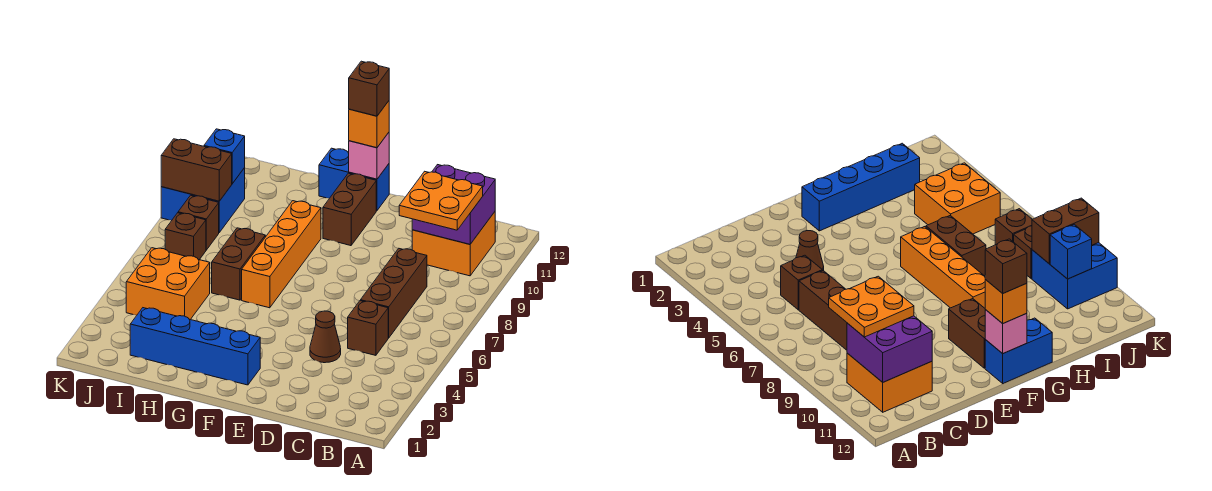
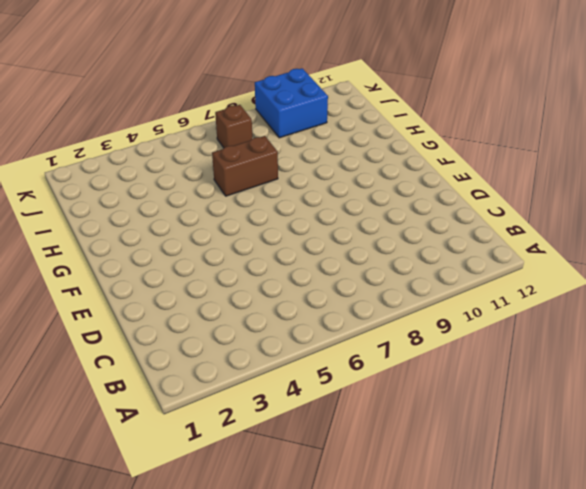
none -> orange brick B10:C11 level 1
none -> brown brick C5 level 1
none -> brown brick C6:C8 level 1

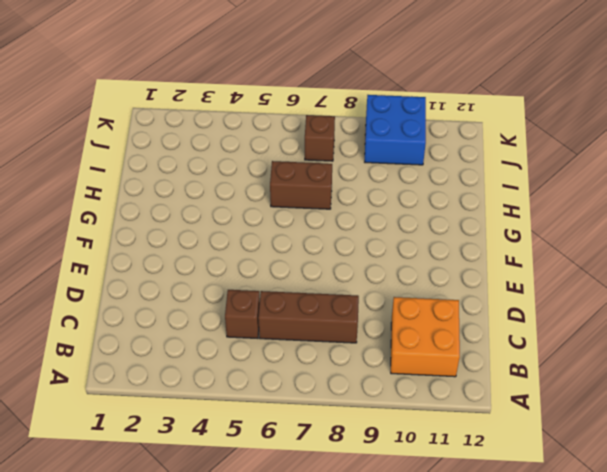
none -> brown cone D4 level 1
none -> blue brick F2:I2 level 1
none -> brown brick F10:F11 level 1

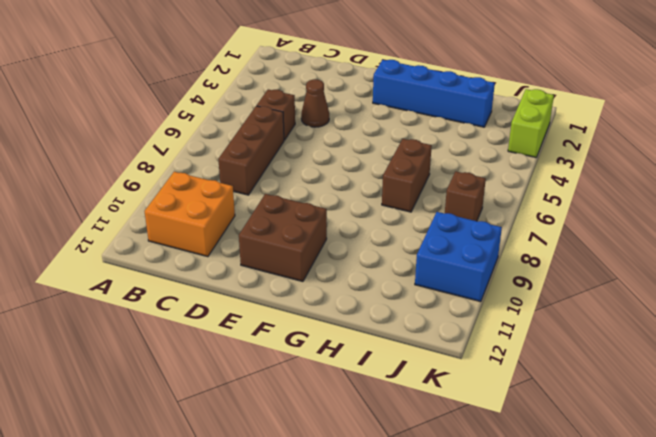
brown brick E10:F11 level 1 -> brown brick F10:F11 level 1
lime brick K2:K3 level 1 -> none
none -> blue brick F12:G12 level 1
none -> orange brick G6:G9 level 1
none -> orange brick I4:J5 level 1

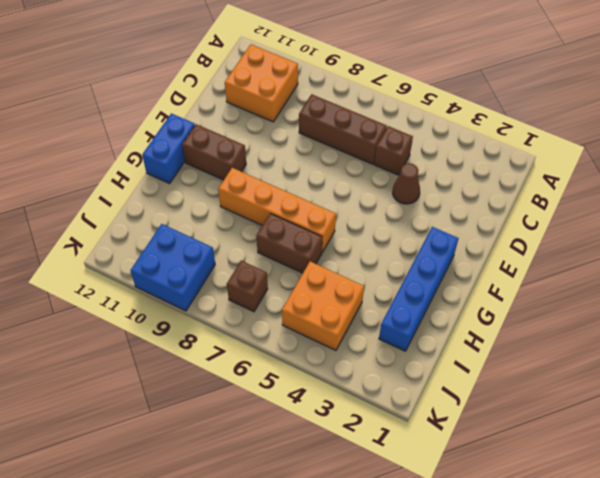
none -> brown brick J8 level 1
none -> purple brick B10:C11 level 2
none -> pink brick F12 level 2

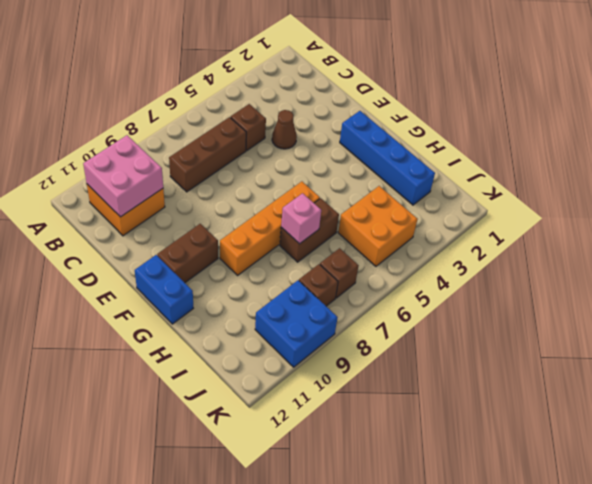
pink brick B10:C11 level 2 -> purple brick B10:C11 level 2
pink brick H7 level 2 -> pink brick F12 level 2
none -> brown brick J9:K9 level 2
none -> blue brick J10 level 2
none -> orange plate B9:C10 level 3

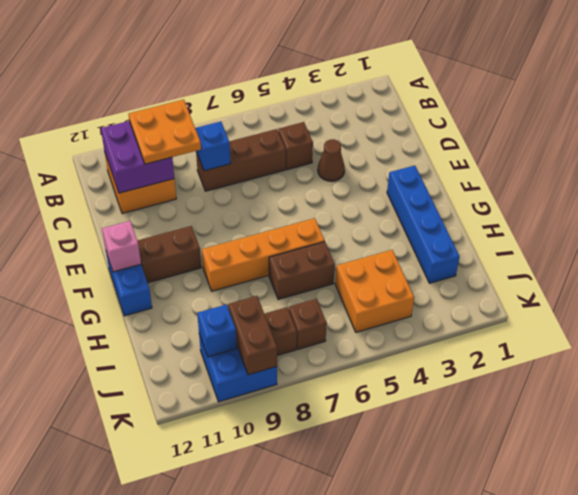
blue brick C8 level 2 -> none
none -> orange brick F12 level 3
none -> brown brick F12 level 4

